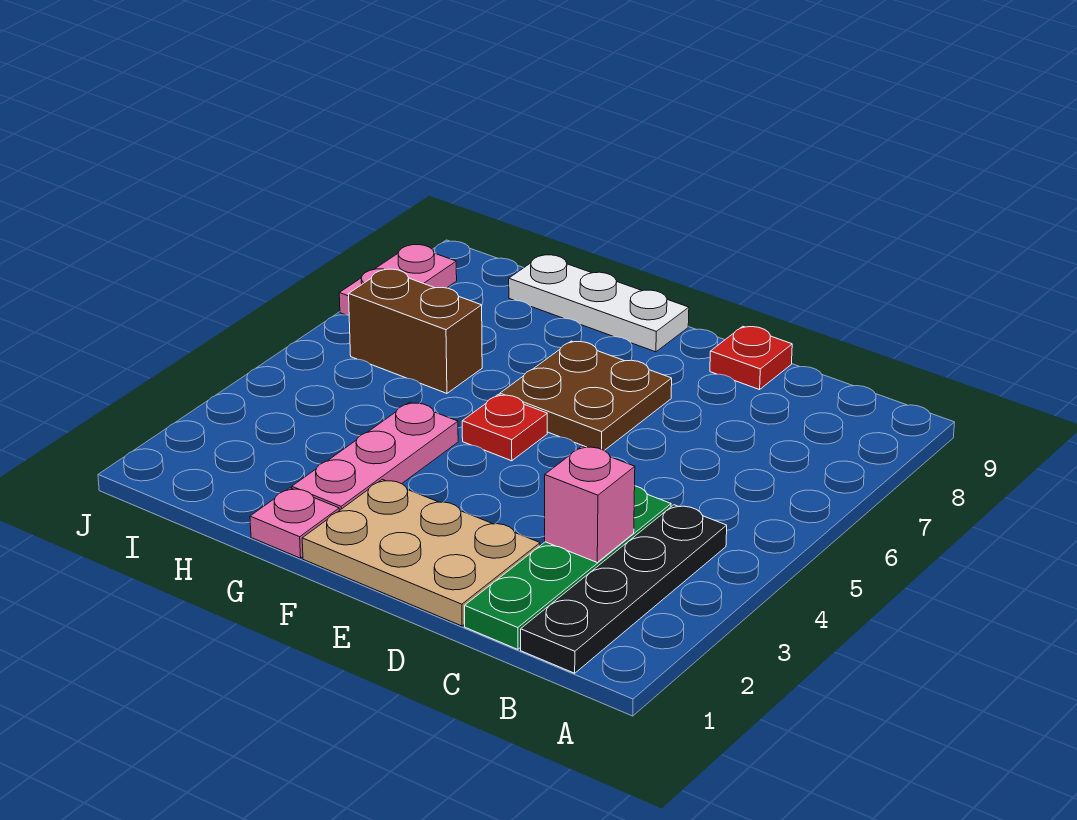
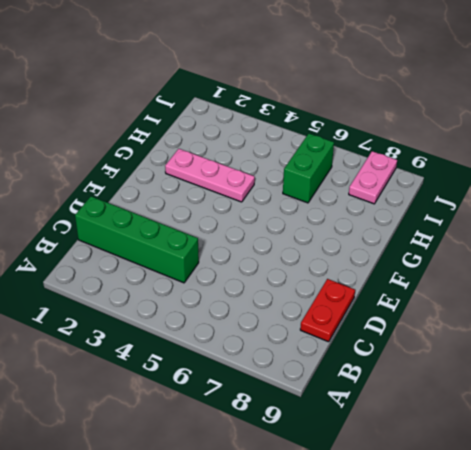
green brick C1:C4 level 1 -> green plate C1:C4 level 1
red plate C9:D9 level 1 -> red plate D9 level 1
green brick H6:I6 level 1 -> brown brick H6:I6 level 1
pink plate I8:J8 level 1 -> pink plate J7:J8 level 1
none -> black plate B1:B4 level 1
none -> tan plate D1:F2 level 1
none -> brown plate E6:F7 level 1

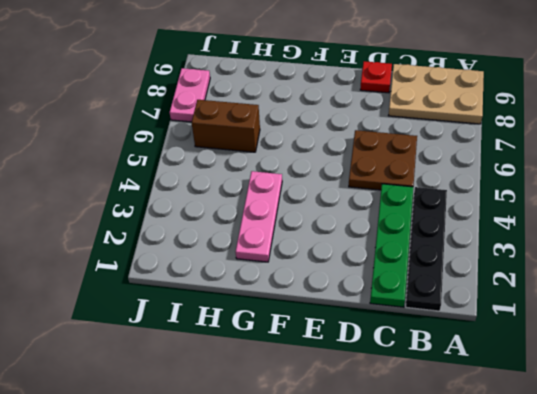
tan plate A8:C9 level 1 -> tan plate D1:F2 level 1
brown plate C5:D6 level 1 -> brown plate E6:F7 level 1
none -> red plate F5 level 1
none -> white plate F9:H9 level 1
none -> pink plate G1 level 1

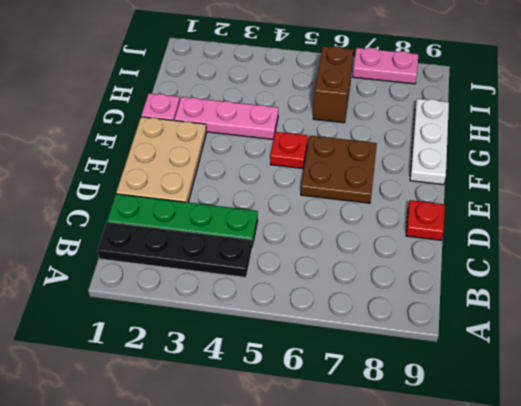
none -> pink brick C3 level 2

